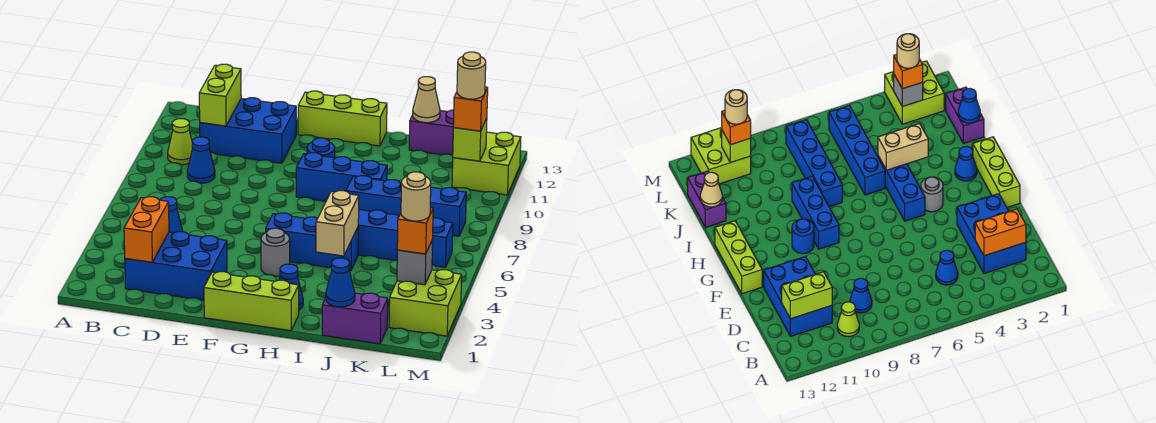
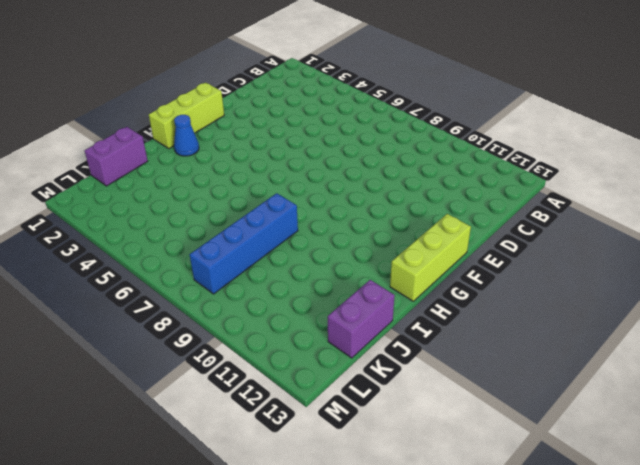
none -> lime cone B10 level 1
none -> blue brick C2:E3 level 1
none -> blue cone C5 level 1

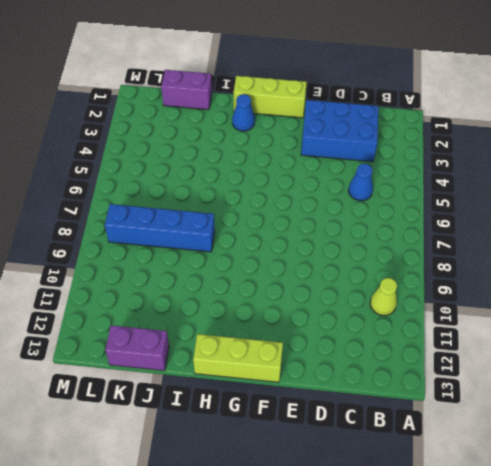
none -> blue cone C9 level 1
none -> blue brick C11:E12 level 1
none -> grey round brick G4 level 1

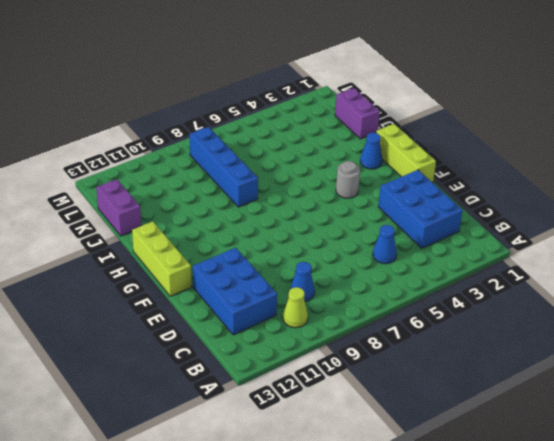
none -> blue brick G5:I5 level 1
none -> blue brick G9:I9 level 1
none -> blue round brick G10 level 1

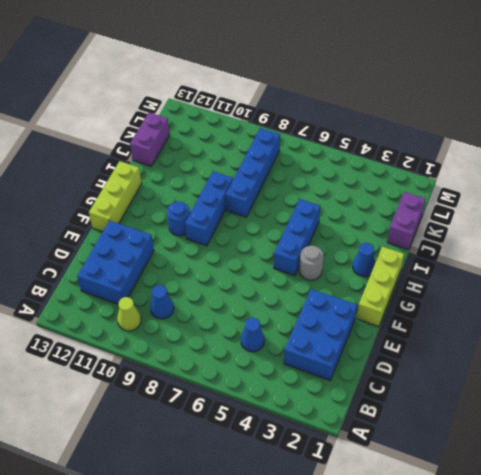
none -> blue brick I6:L6 level 1
none -> lime brick L2:M3 level 1
none -> lime brick L11:M12 level 1

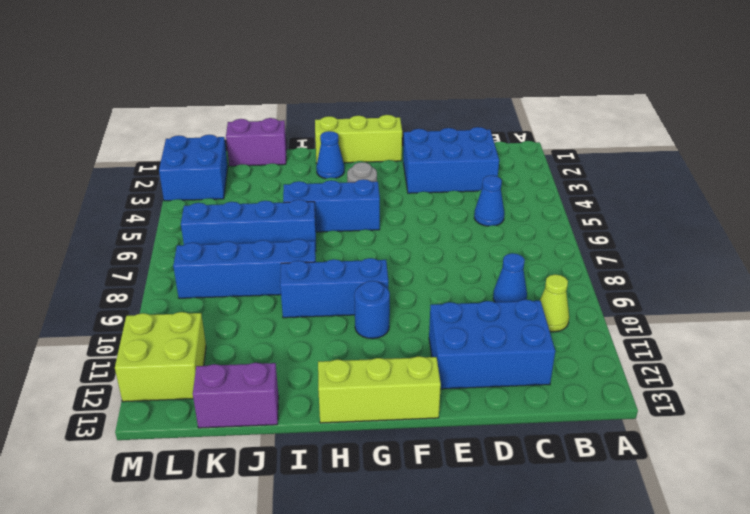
blue brick L2:M3 level 1 -> lime brick L2:M3 level 1
none -> orange brick C2:C3 level 2
none -> lime brick C11:C12 level 2
none -> tan brick I4:I5 level 2

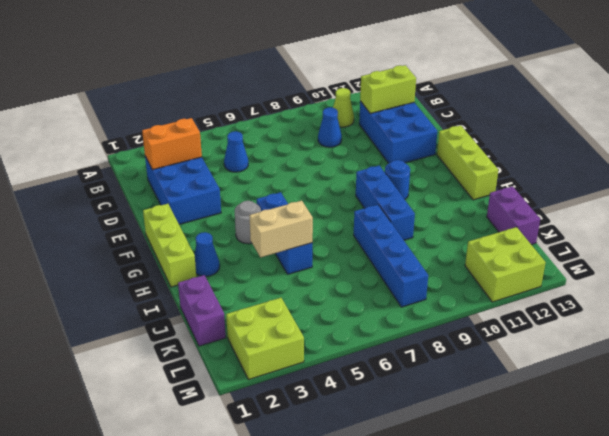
none -> blue brick I6:L6 level 1
none -> blue cone J1 level 2
none -> tan cone J13 level 2

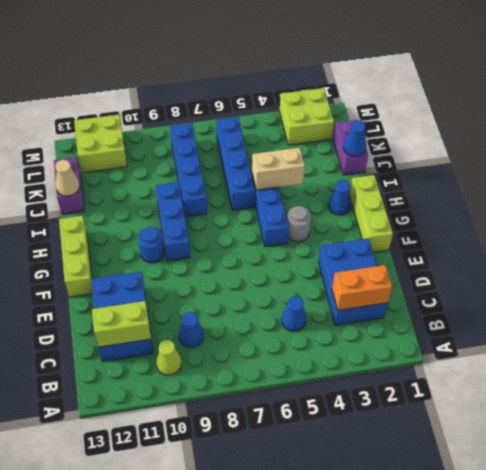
none -> grey brick L3 level 2
none -> lime brick L11 level 2
none -> orange brick L3 level 3

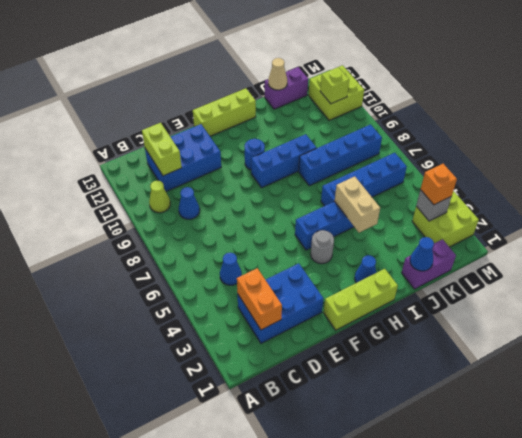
none -> orange brick L11 level 3
none -> tan round brick L3 level 4
none -> tan round brick L11 level 4

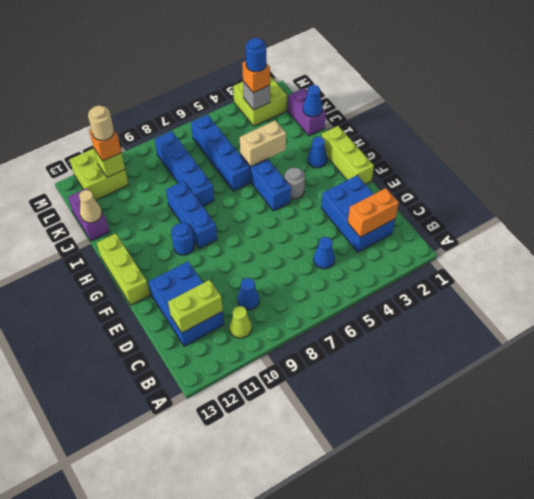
blue round brick L3 level 4 -> tan round brick L3 level 4

